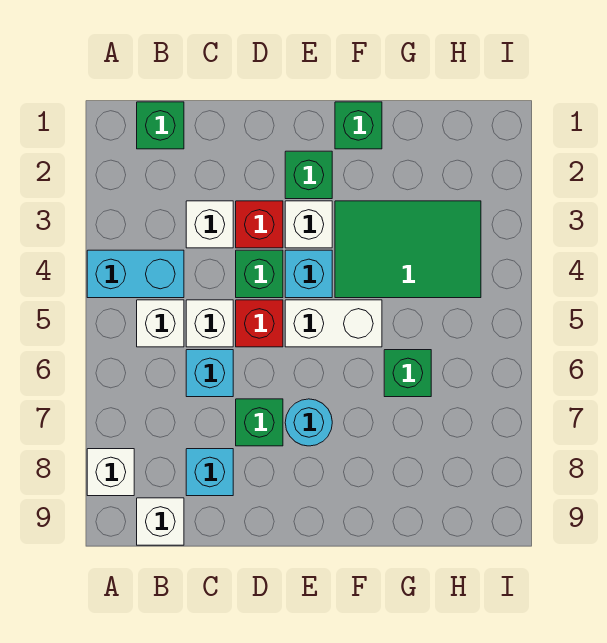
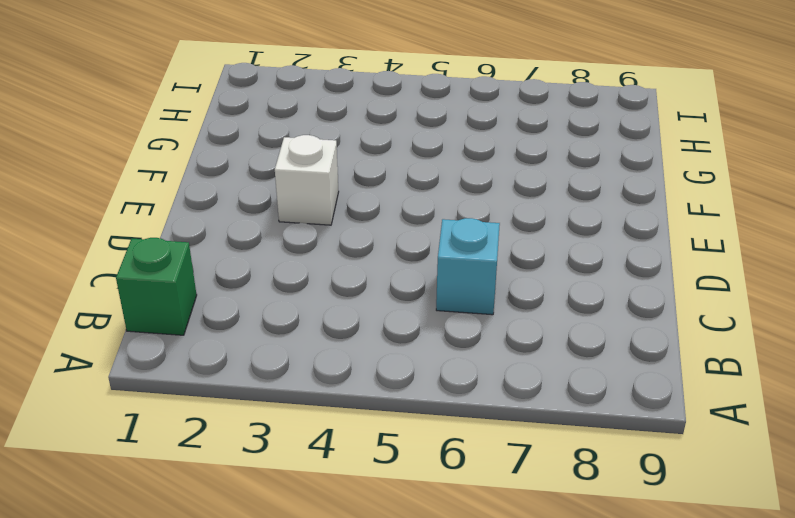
none -> cyan brick A4:B4 level 1
none -> white brick A8 level 1
none -> white brick B5 level 1

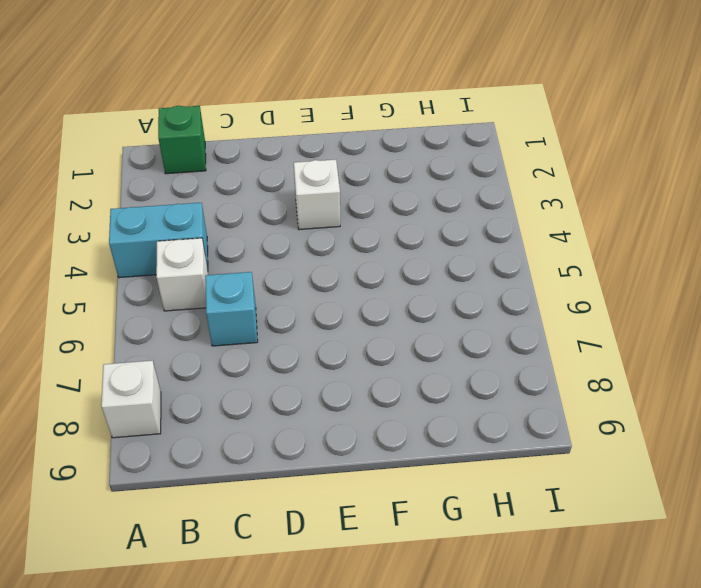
none -> white brick B9 level 1
none -> white brick C3 level 1
none -> white brick C5 level 1

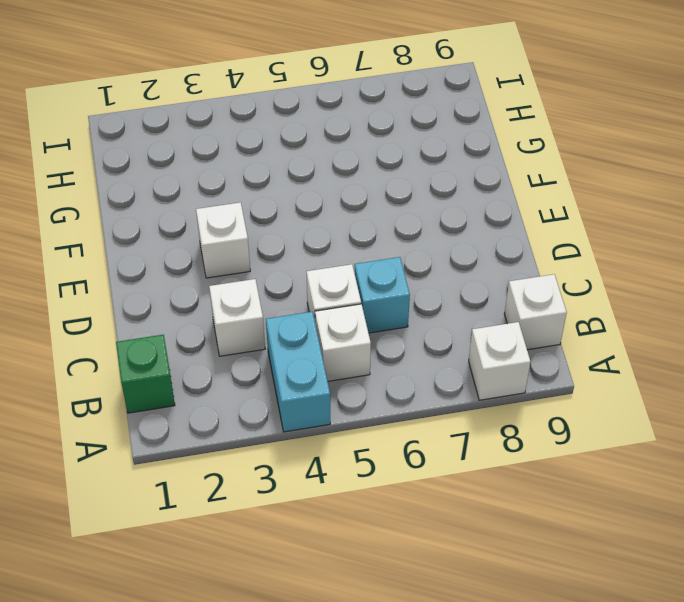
none -> cyan brick C8 level 1
none -> red brick D3 level 1
none -> green brick D4 level 1

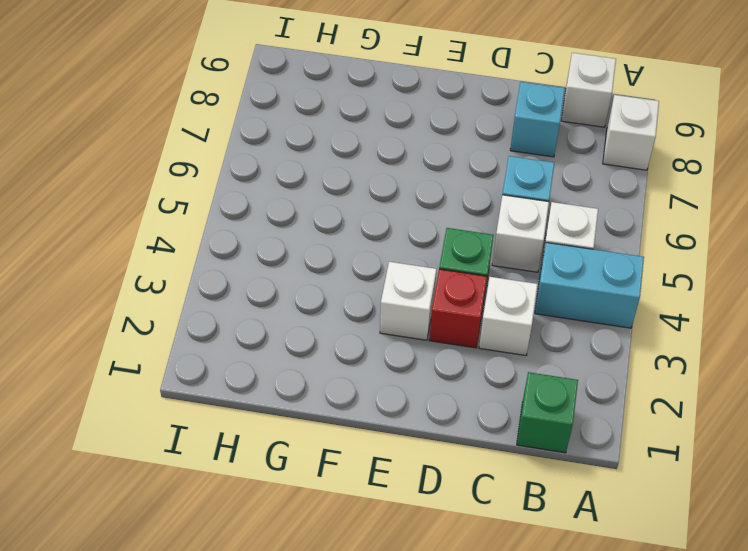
none -> red brick D5 level 1
none -> green brick D7 level 1
none -> green brick E2 level 1

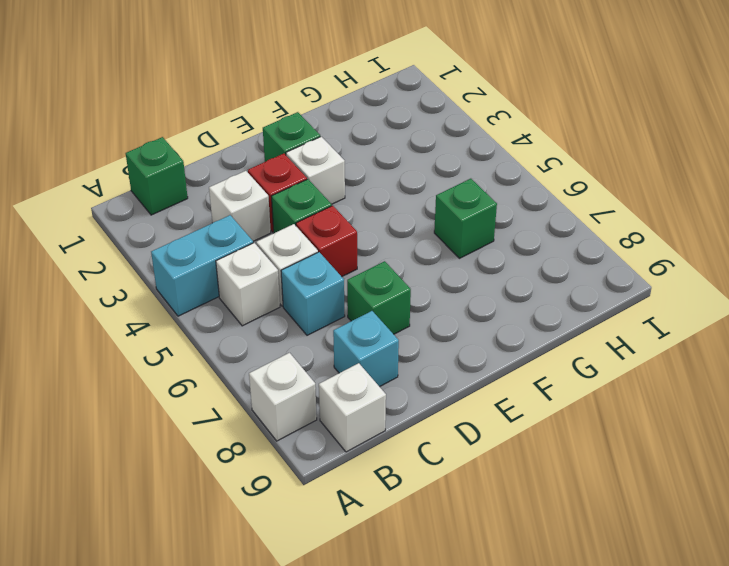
none -> cyan brick E4 level 1
none -> white brick E5:F5 level 1
none -> cyan round brick E7 level 1

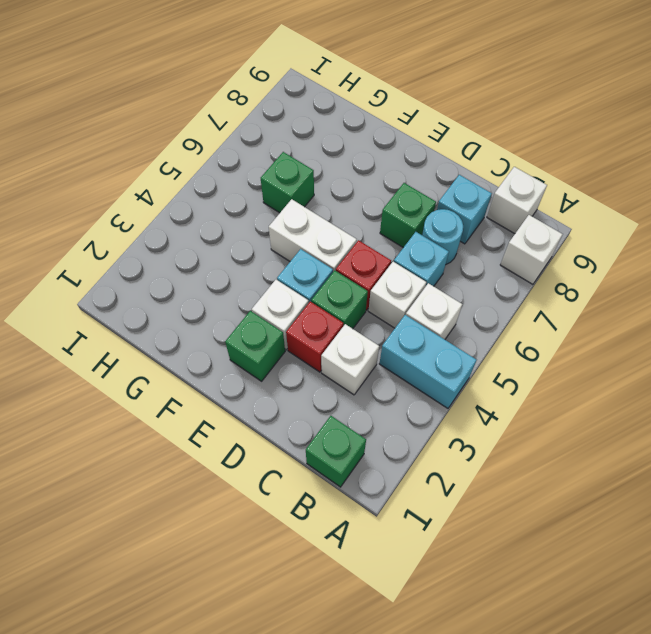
cyan round brick C7 level 1 -> cyan round brick E7 level 1
none -> green brick F1 level 1
none -> green tile F3:H4 level 1

